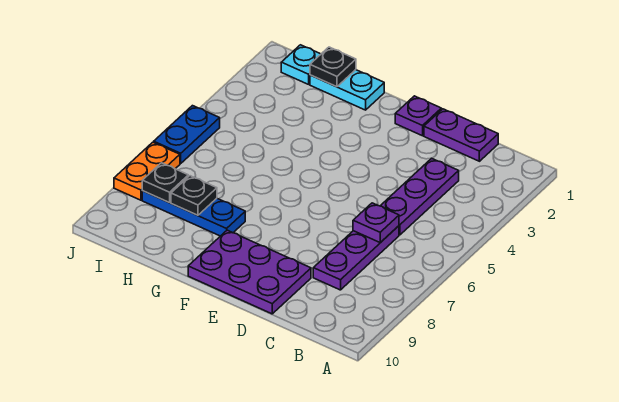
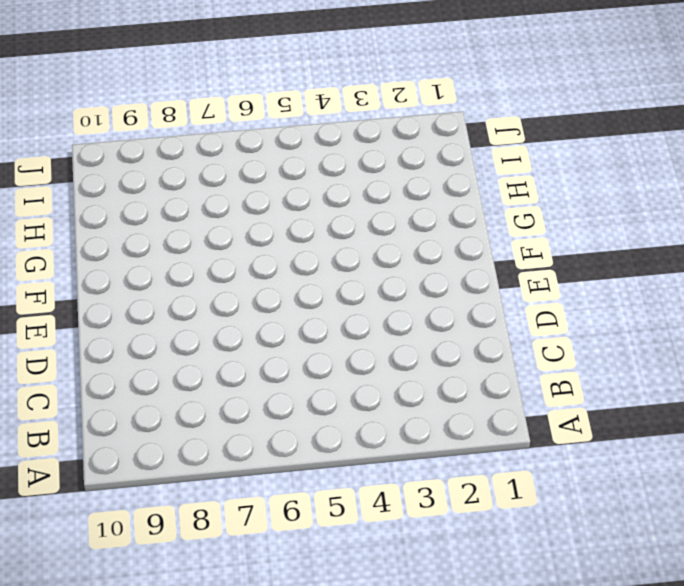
none -> purple plate C1:D1 level 1
none -> purple plate C3:C5 level 1
none -> purple plate C6:C8 level 1

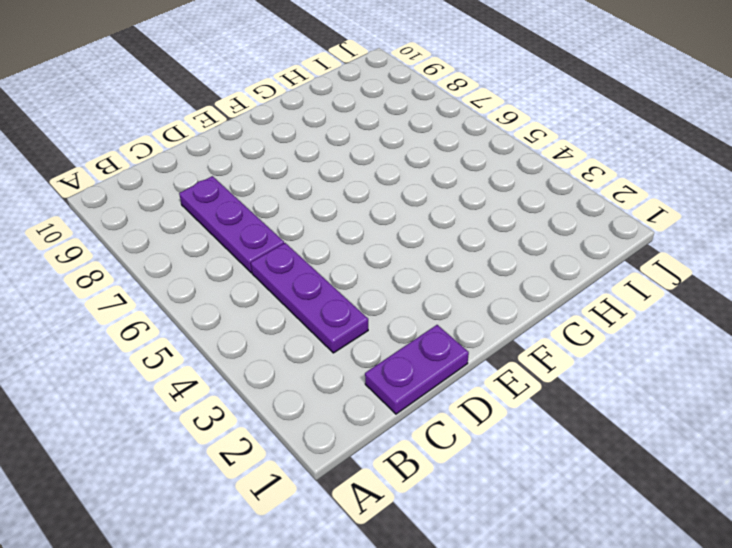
none -> purple plate D9:F10 level 1
none -> purple plate E1 level 1
none -> cyan plate G1:H1 level 1

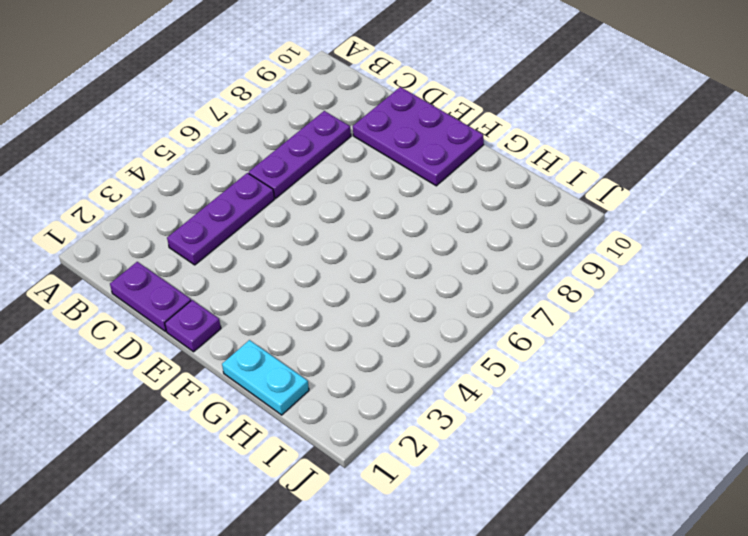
none -> blue plate G8:I8 level 1
none -> cyan plate I1 level 1
none -> blue plate J5:J6 level 1

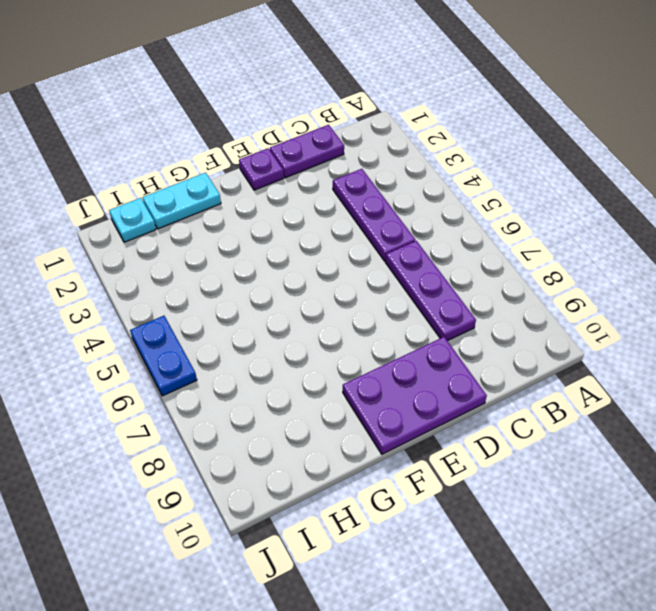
none -> blue plate G8:I8 level 1
none -> orange plate J7:J8 level 1
none -> purple plate C6 level 2

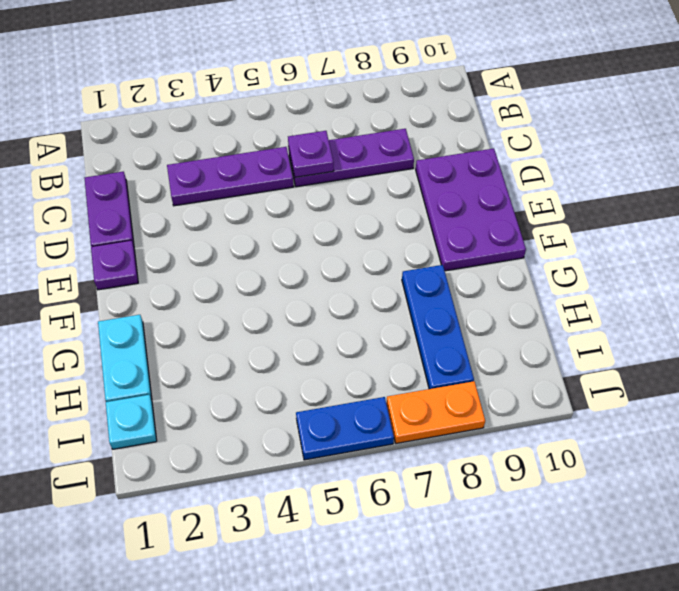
none -> black plate H1 level 2
none -> black plate H8 level 2
none -> black plate I8 level 2

